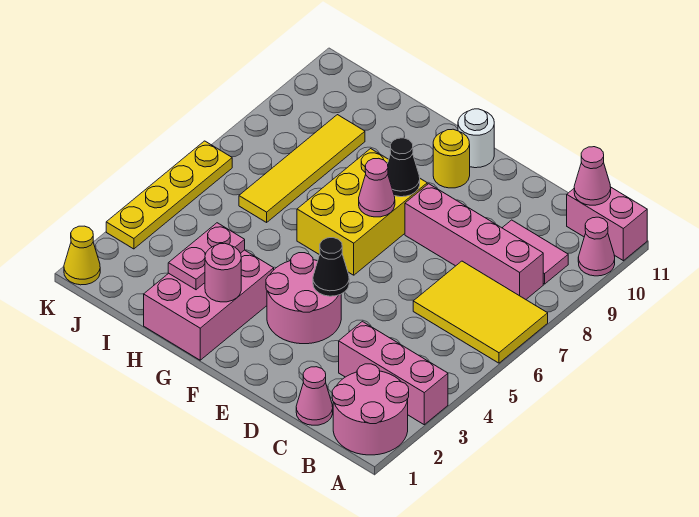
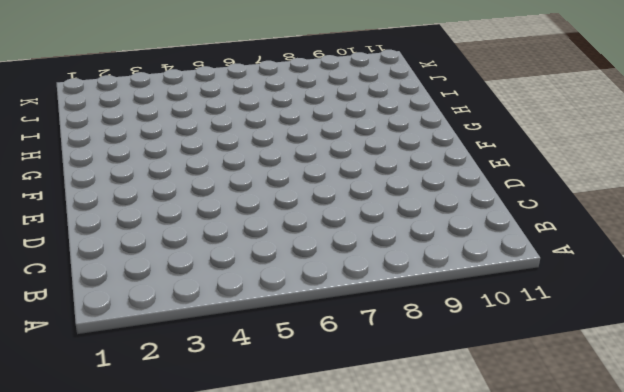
none -> pink round brick A1:B2 level 1
none -> pink brick A3:C3 level 1
none -> yellow tile A6:C7 level 1

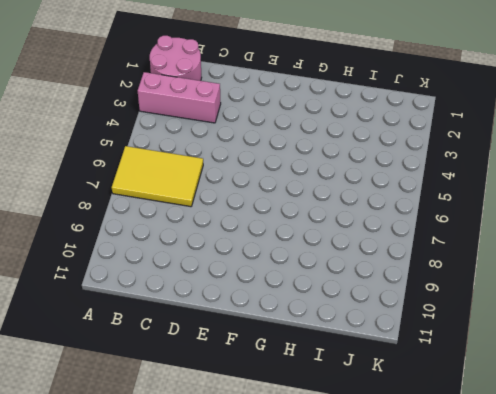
none -> pink cone A10 level 1
none -> pink brick A11:B11 level 1
none -> pink brick B8:E8 level 1

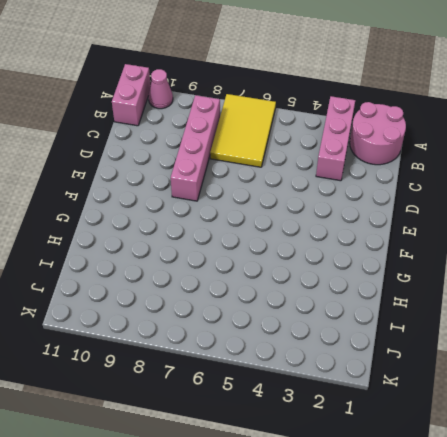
none -> pink tile B9:C9 level 1
none -> pink cone C1 level 1
none -> pink round brick E3:F4 level 1

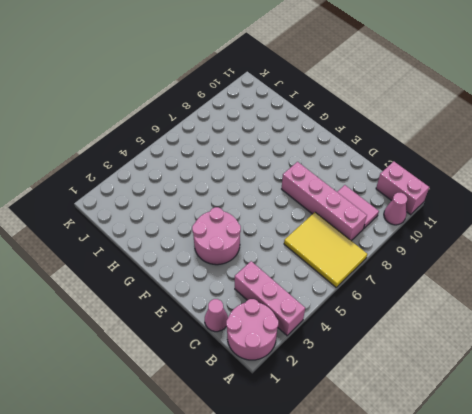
none -> yellow brick F6:G8 level 1
none -> yellow round brick F10 level 1
none -> white round brick F11 level 1

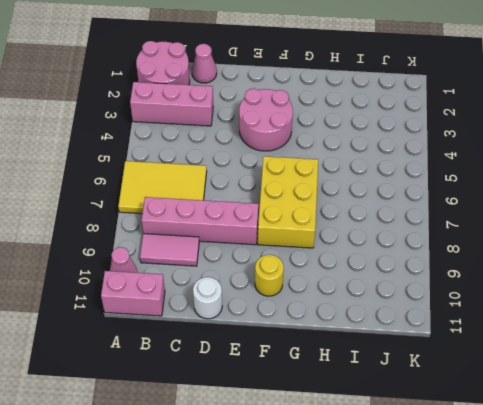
white round brick D11 level 1 -> white round brick F11 level 1
none -> pink brick G1:H3 level 1
none -> yellow tile I6:I9 level 1
none -> yellow cone K1 level 1

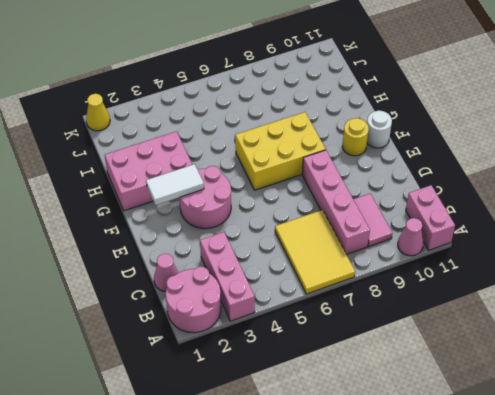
white tile F2:F3 level 2 -> none
none -> yellow tile I6:I9 level 1
none -> yellow plate K3:K6 level 1
none -> pink cone B11 level 2

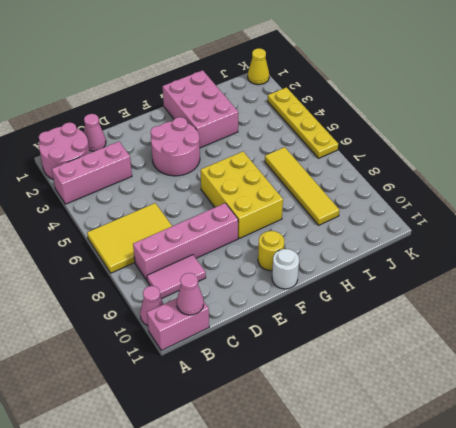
none -> black cone E4 level 2
none -> pink cone F7 level 2
none -> black cone F8 level 2

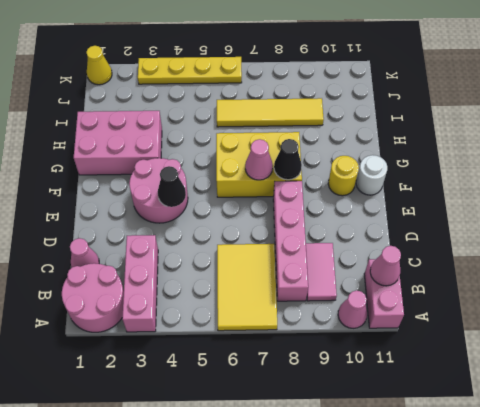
none -> pink round brick G2 level 2
none -> pink plate H2:H3 level 2

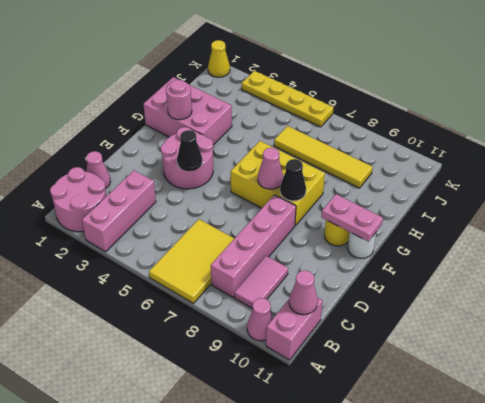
pink plate F10:F11 level 2 -> pink plate H2:H3 level 2

